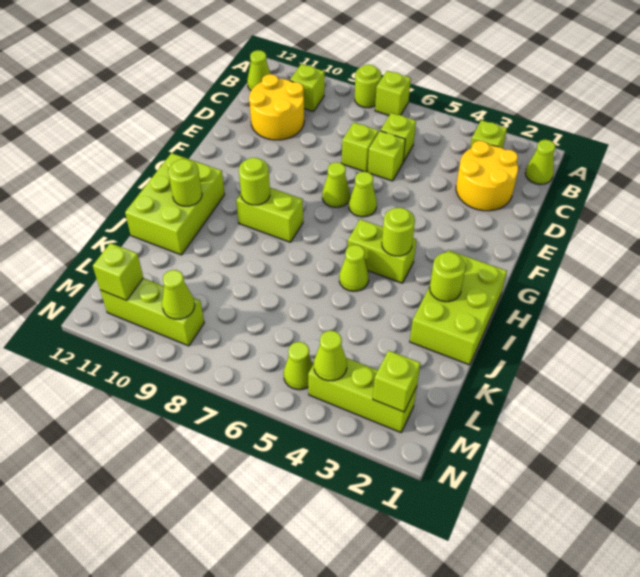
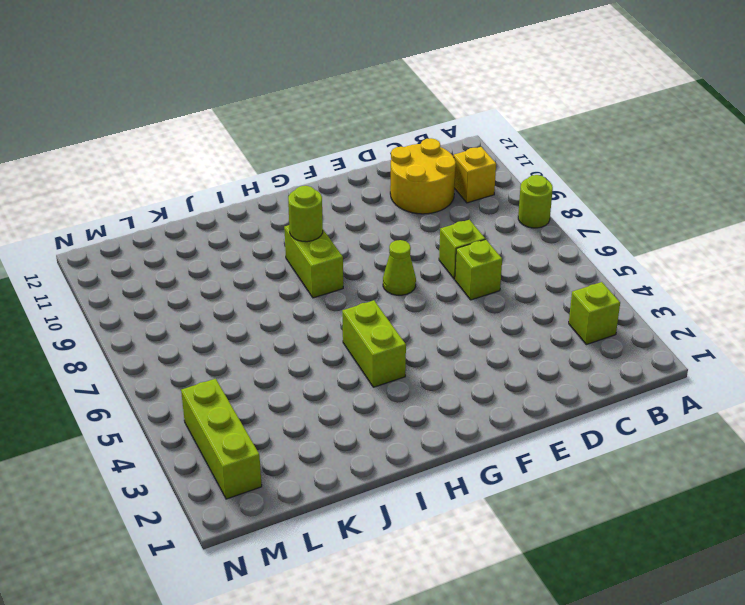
yellow brick B10 level 1 -> lime brick B10 level 1
none -> lime brick A7 level 1
none -> lime cone B1 level 1
none -> lime cone B12 level 1

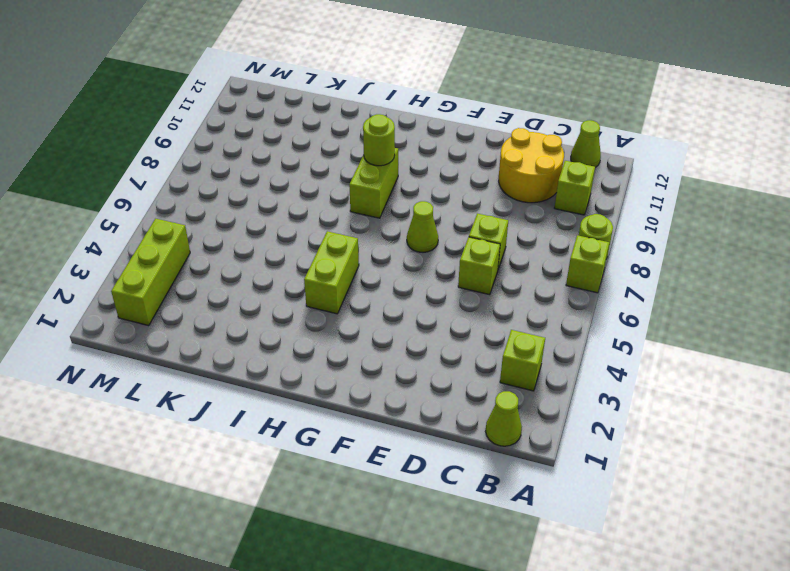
none -> yellow round brick C2:D3 level 1
none -> lime brick C6 level 1
none -> lime cone F6 level 1

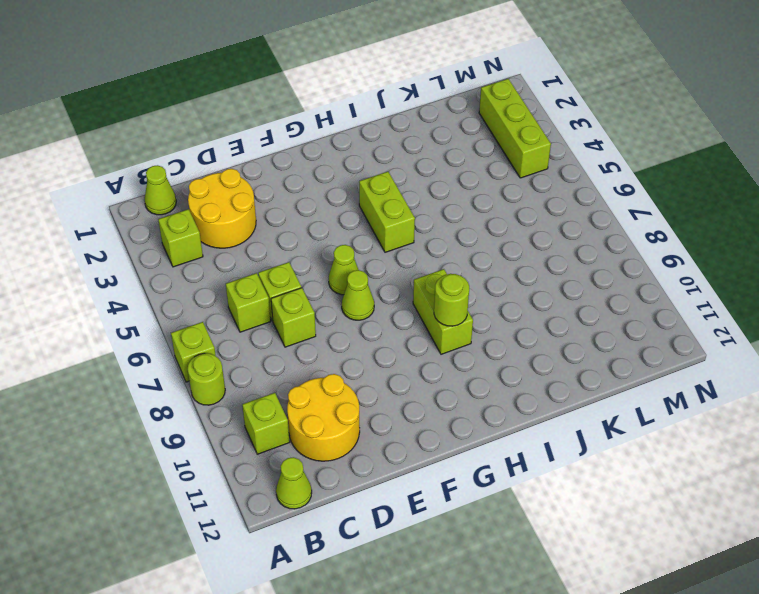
none -> lime brick H1:J2 level 1
none -> lime brick H11:J12 level 1
none -> lime cone I5 level 1

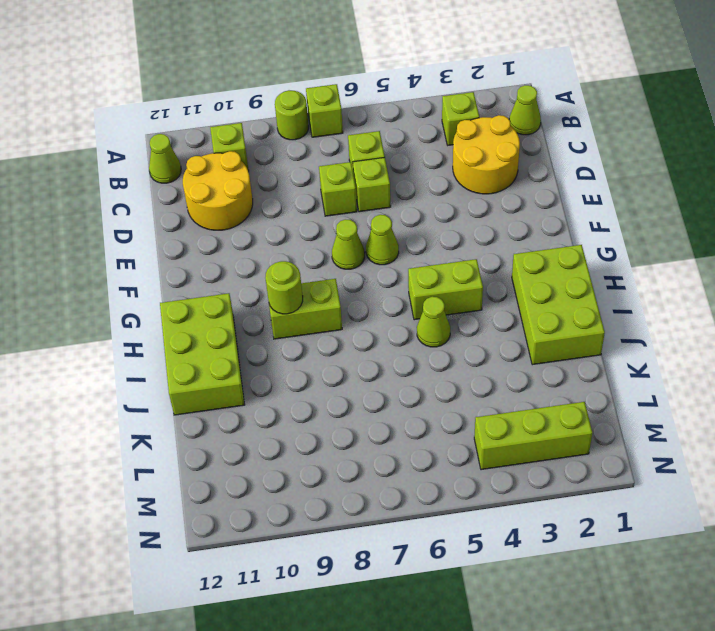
none -> lime cone M5 level 1
none -> lime brick M9:M11 level 1
none -> lime round brick H4 level 2

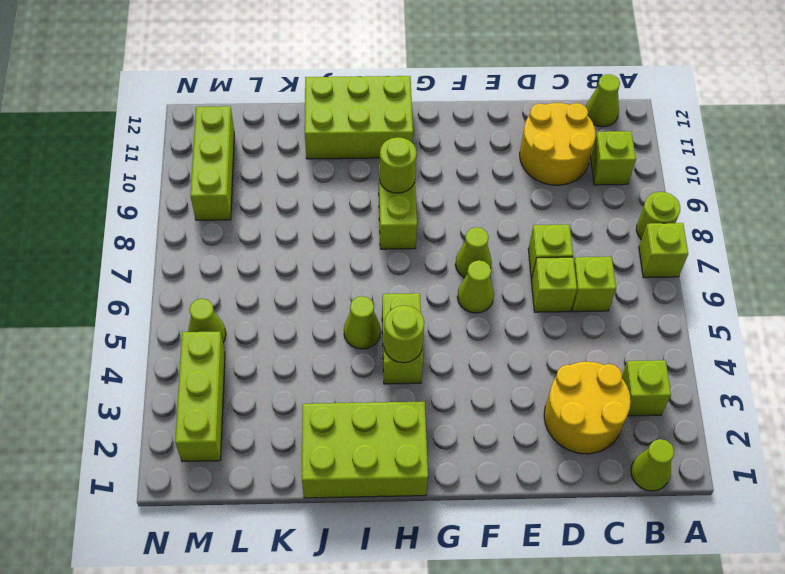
none -> lime round brick I2 level 2
none -> lime round brick I11 level 2
none -> lime brick M2 level 2

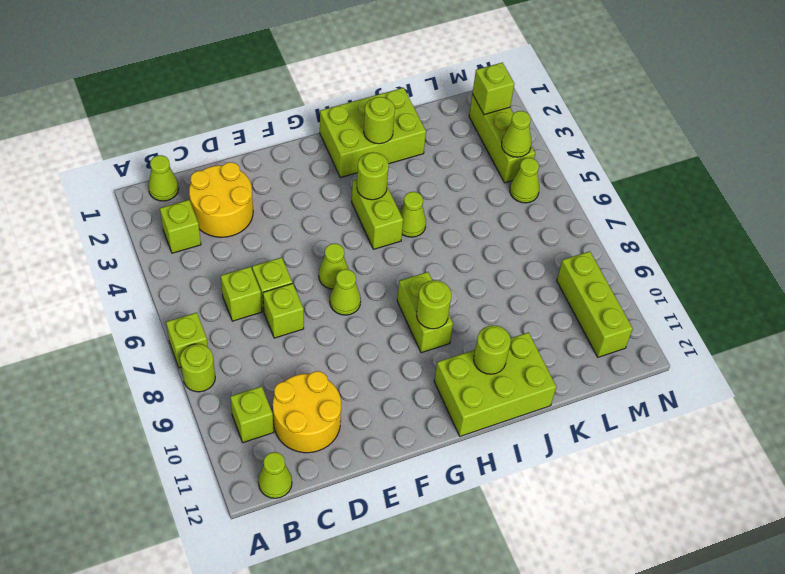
none -> lime cone M9 level 2
none -> lime brick M11 level 2

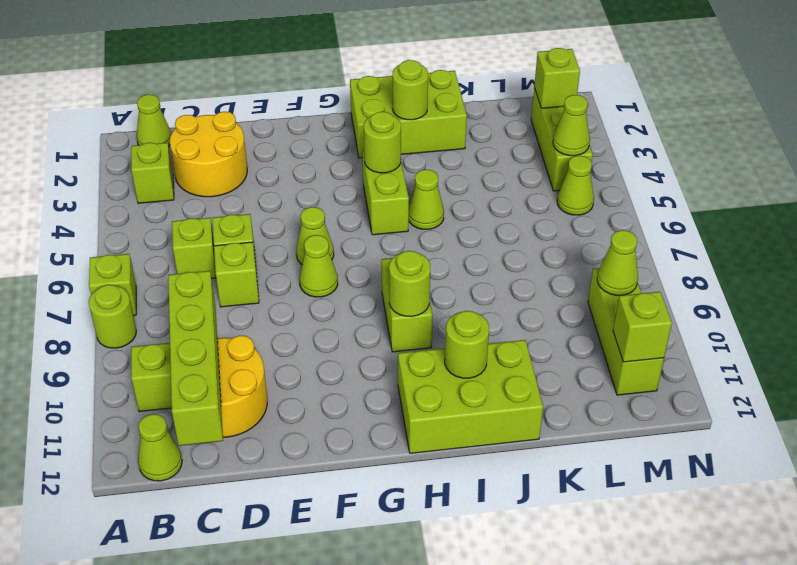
lime brick C9:C12 level 2 -> none

